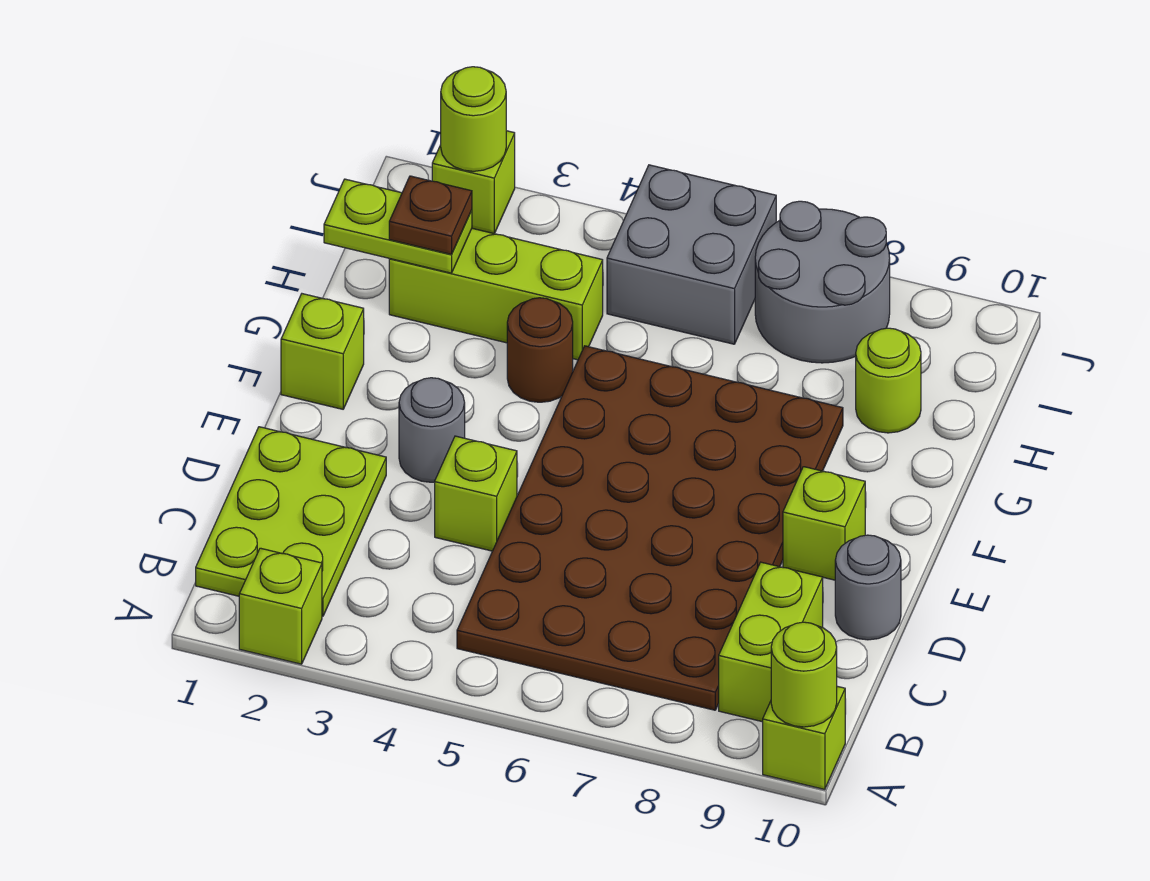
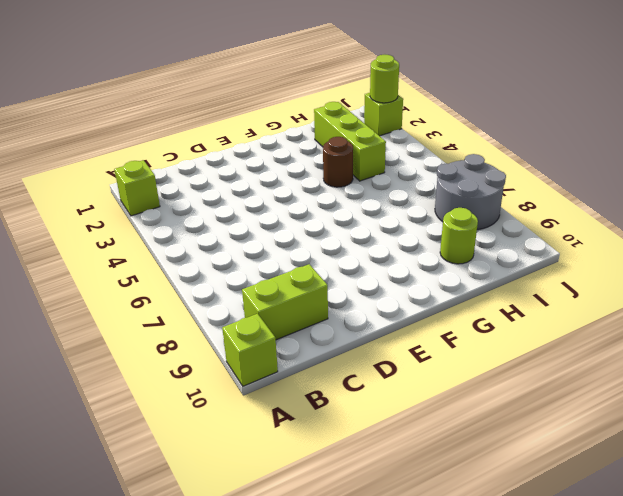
none -> lime plate B1:D2 level 1
none -> brown plate B5:G8 level 1
none -> lime brick D4 level 1

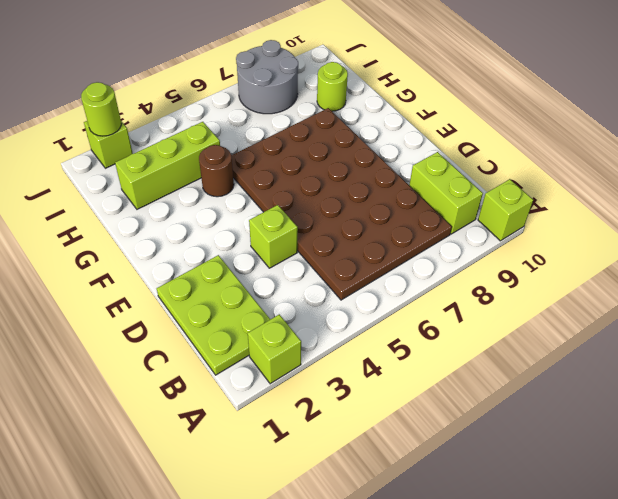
none -> grey round brick D10 level 1
none -> grey round brick E3 level 1
none -> lime brick E9 level 1

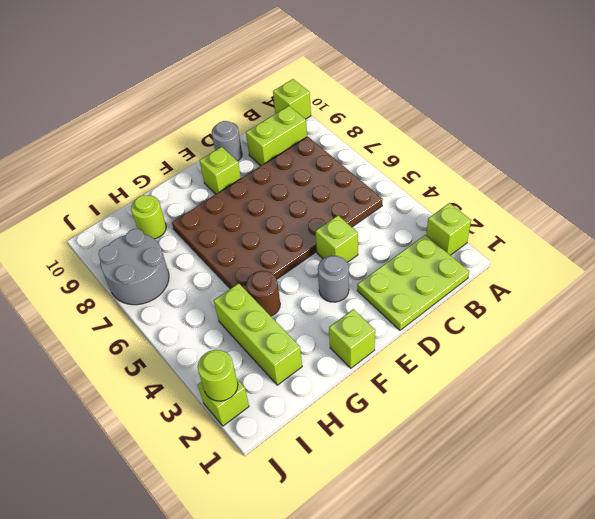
none -> grey brick I5:J6 level 1
none -> lime round brick A10 level 2
none -> lime plate H1:H2 level 2

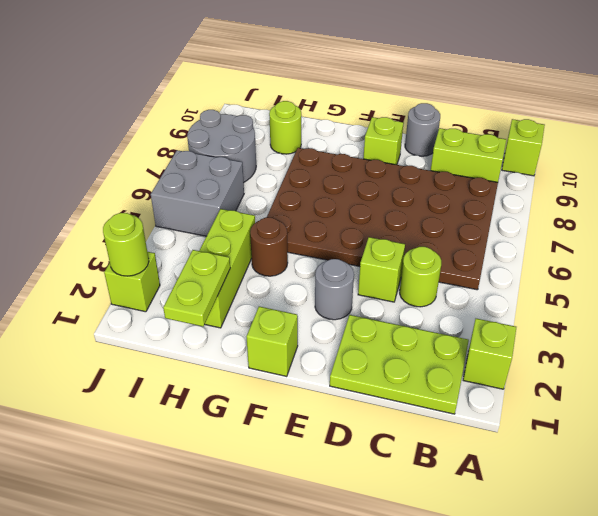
lime round brick C4 level 1 -> lime round brick A10 level 2
none -> brown plate H2 level 3

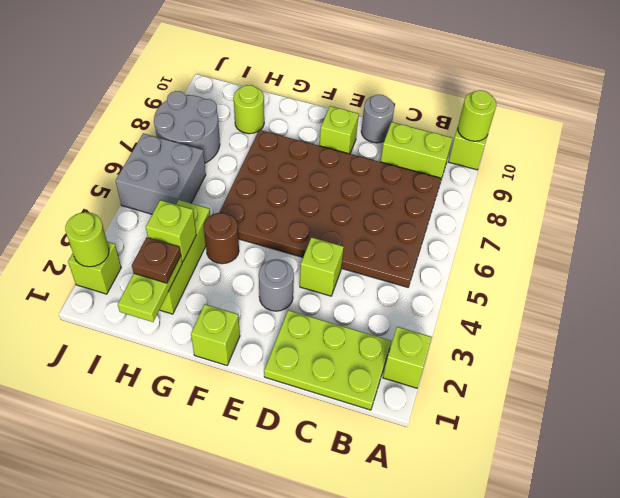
lime brick H3 level 2 -> none

